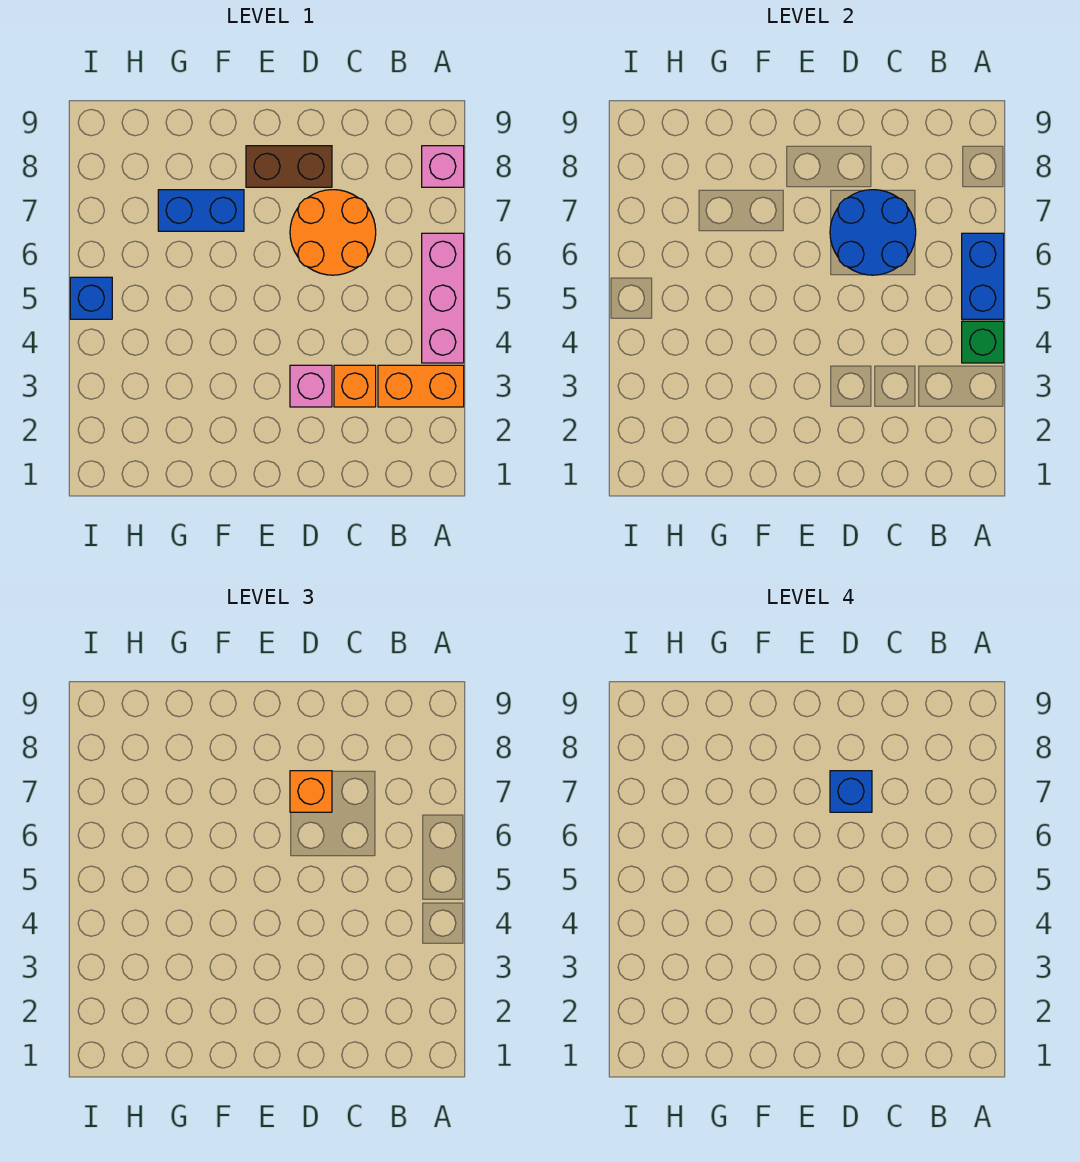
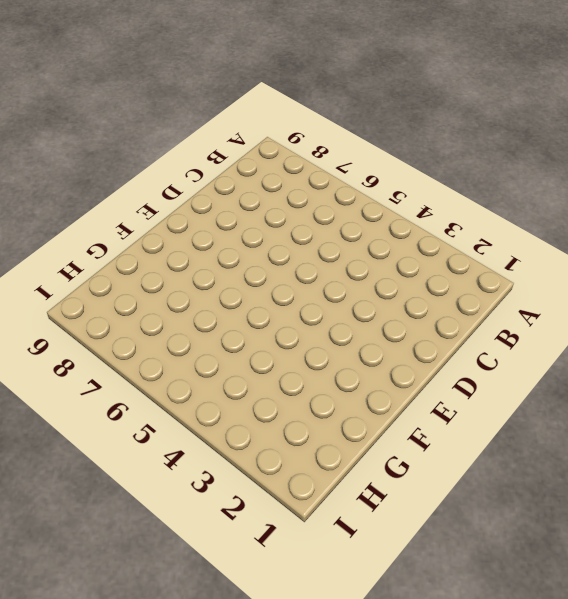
none -> orange brick A3:B3 level 1
none -> pink brick A4:A6 level 1
none -> pink brick A8 level 1

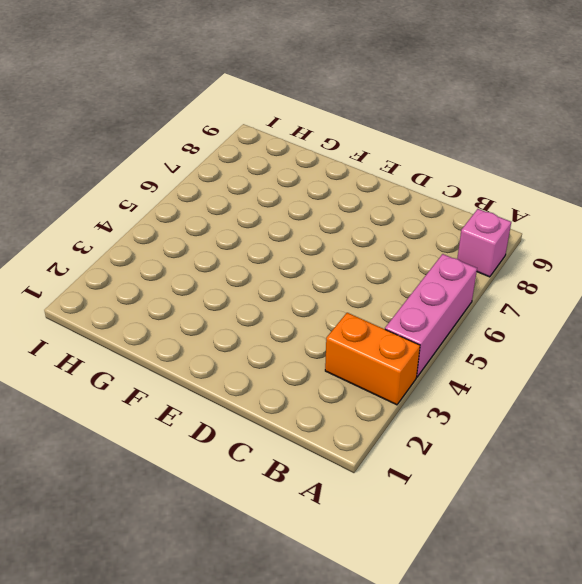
none -> orange brick C3 level 1
none -> orange round brick C6:D7 level 1
none -> pink brick D3 level 1

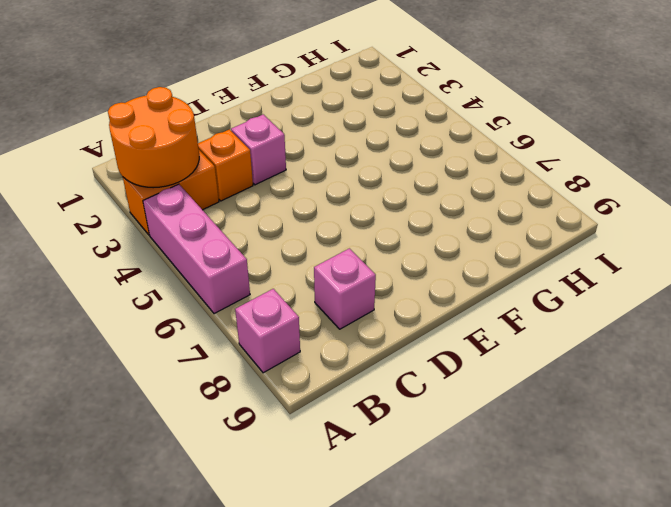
orange round brick A2:B3 level 2 -> orange round brick C6:D7 level 1
pink brick C8 level 1 -> none
none -> brown brick D8:E8 level 1
none -> blue brick F7:G7 level 1
none -> blue brick I5 level 1

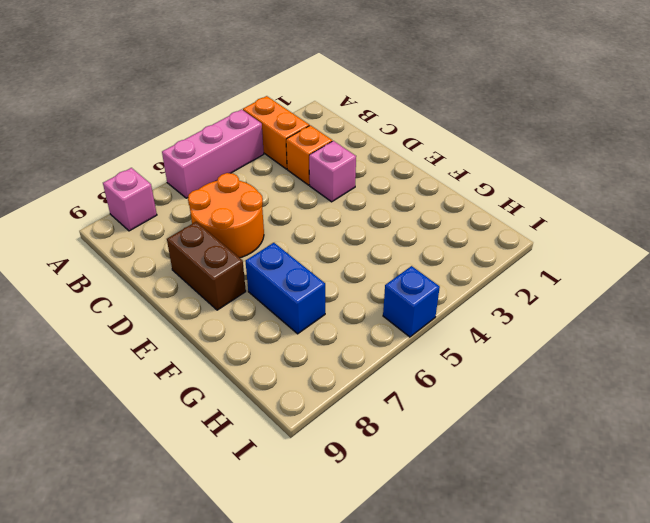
none -> green brick A4 level 2
none -> blue brick A5:A6 level 2
none -> blue round brick C6:D7 level 2

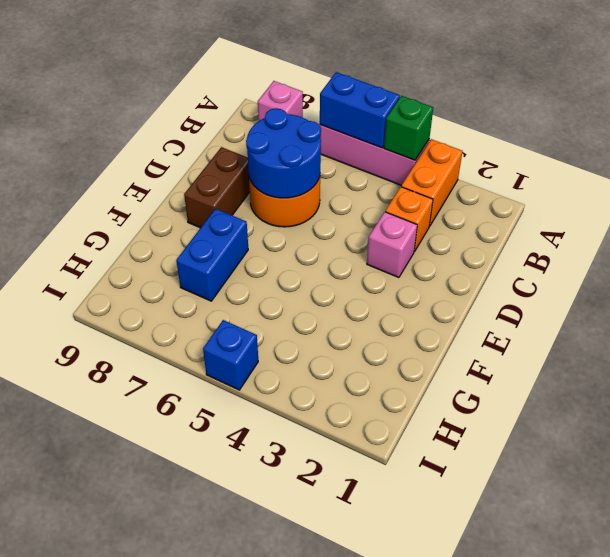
none -> orange brick D7 level 3
none -> blue brick D7 level 4

